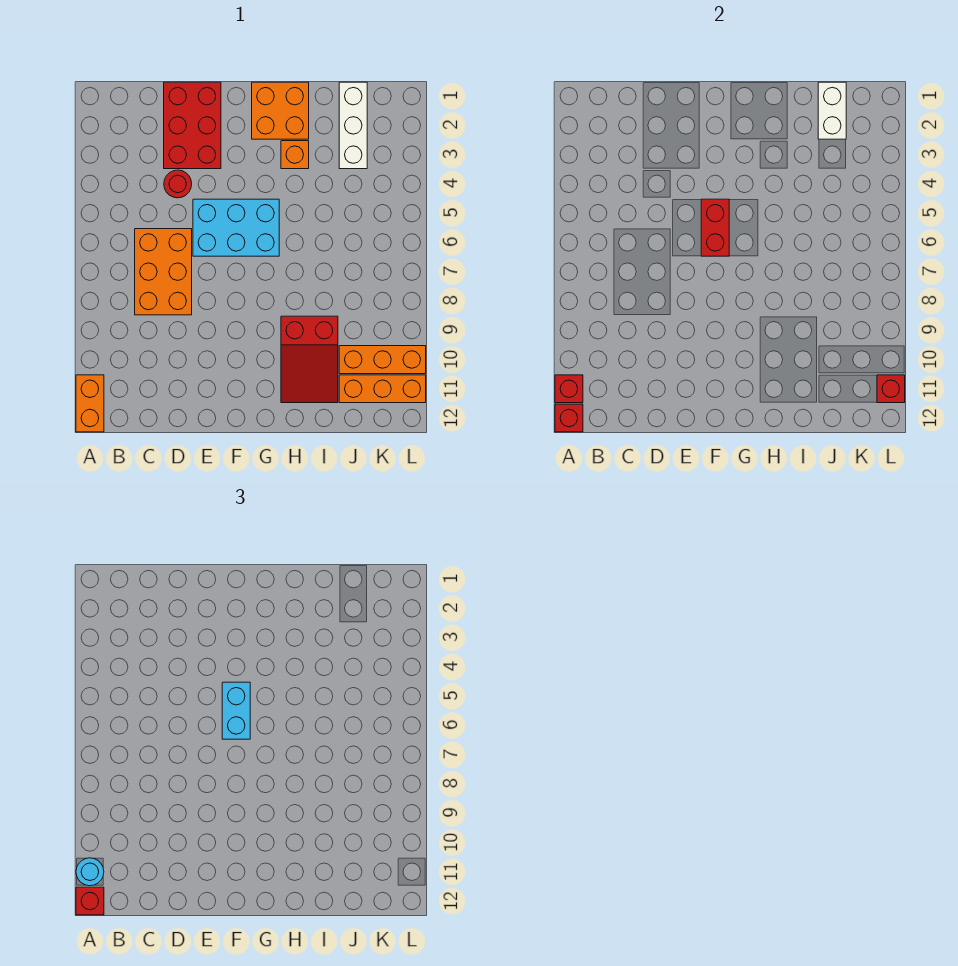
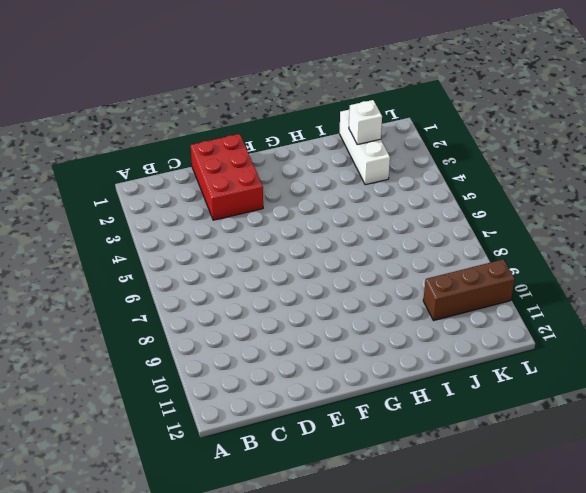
white brick J2 level 2 -> white brick J1:J2 level 2
brown brick J10:L10 level 1 -> orange brick J10:L10 level 1
none -> orange brick A11:A12 level 1
none -> orange brick C6:D8 level 1
none -> red round brick D4 level 1

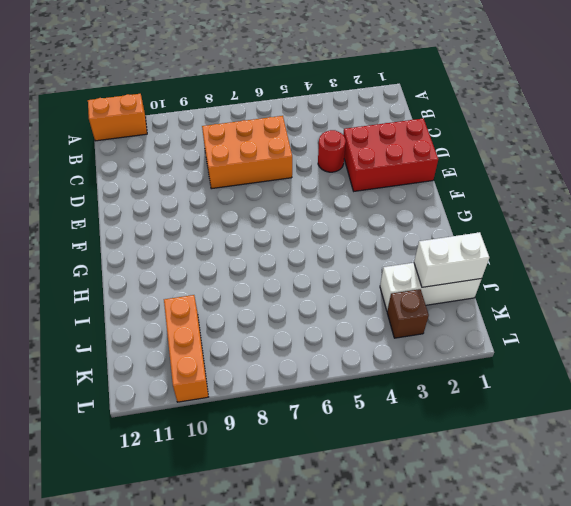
brown brick K3 level 1 -> none
none -> cyan brick E5:G6 level 1
none -> orange brick G1:H2 level 1
none -> orange brick H3 level 1

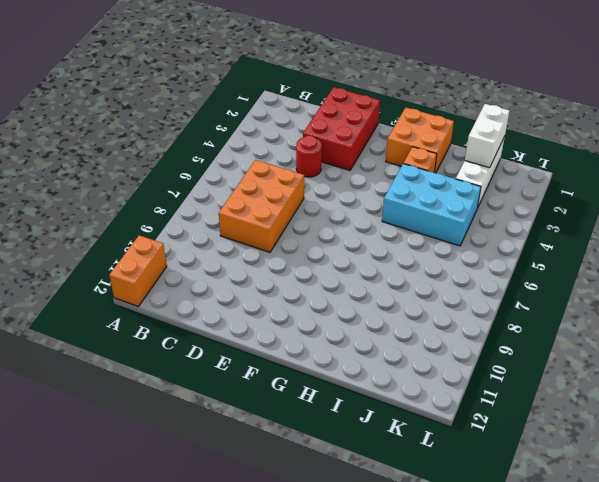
cyan brick H4:J5 level 1 -> cyan brick E5:G6 level 1
none -> red slope H9:I11 level 1 top 9
none -> orange brick J10:L10 level 1
none -> orange brick J11:L11 level 1

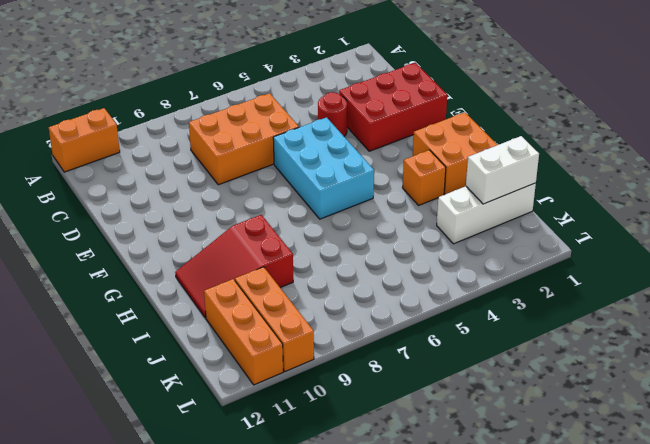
none -> red brick A11 level 2
none -> red brick A12 level 2
none -> red brick F5:F6 level 2

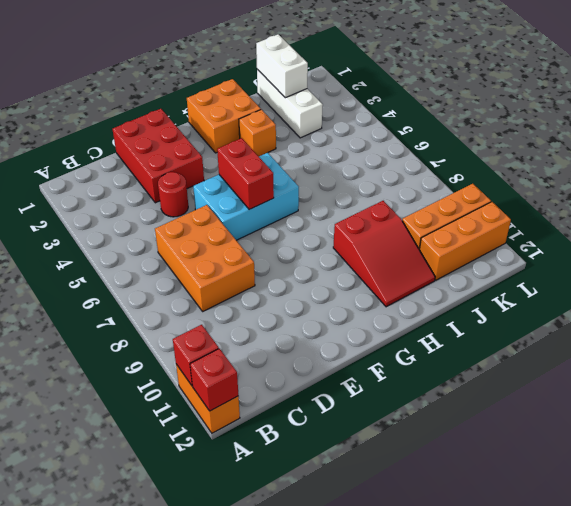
none -> red brick L11 level 2
none -> cyan round brick A11 level 3
none -> red brick A12 level 3

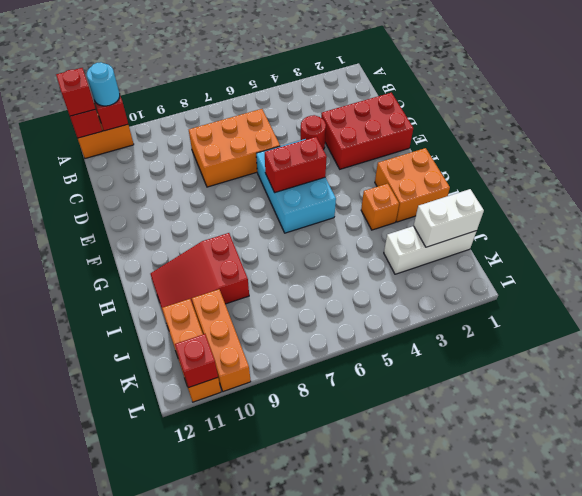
none -> cyan brick F5:F6 level 3

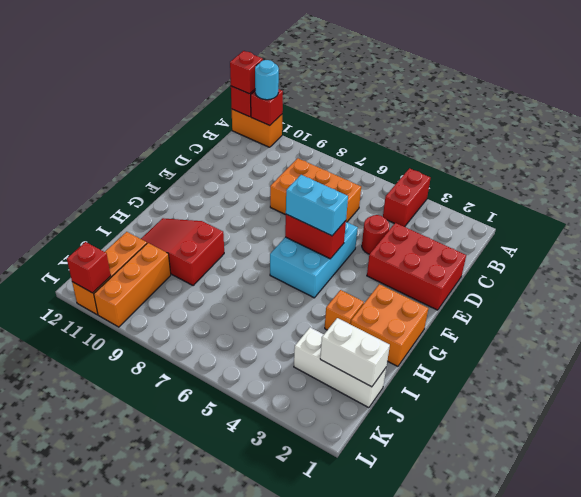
red brick A4:B4 level 1 -> none

